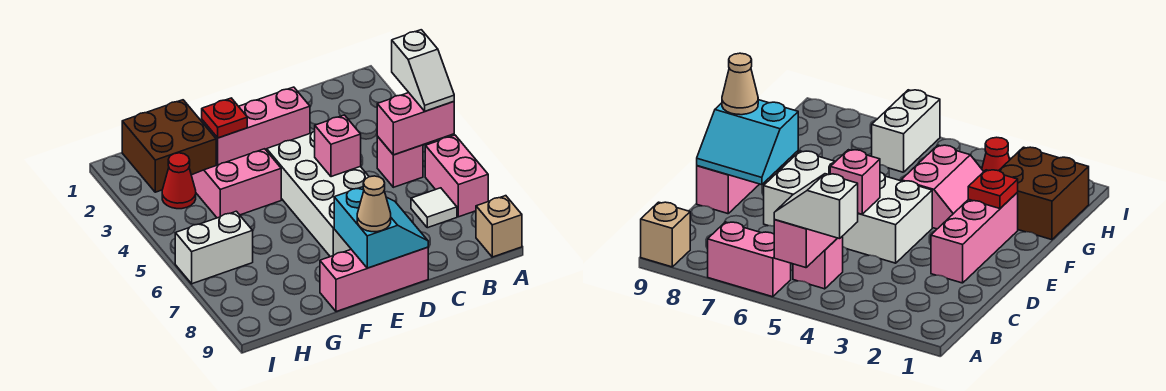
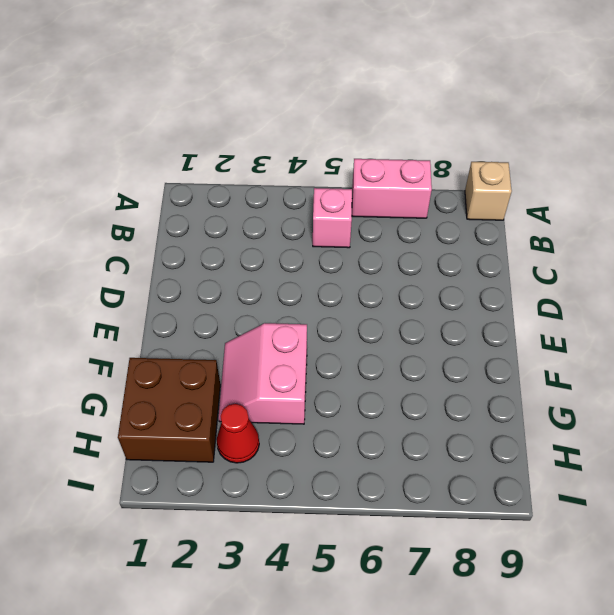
none -> white tile B7 level 1
none -> pink brick D2:F2 level 1
none -> white brick D4:E7 level 1

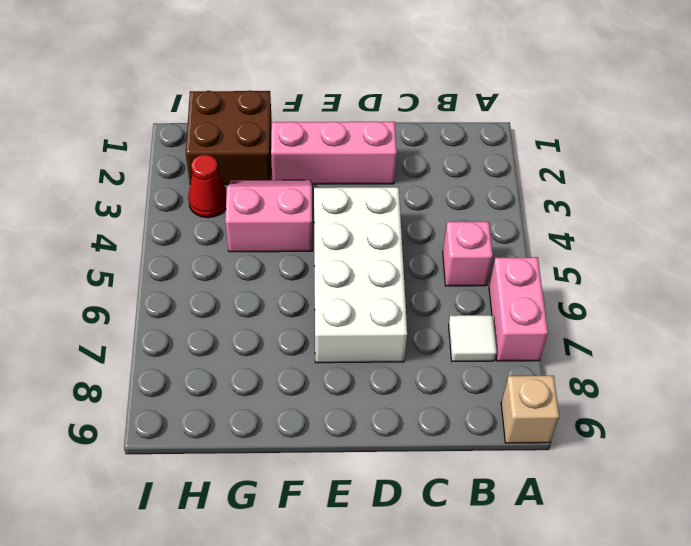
none -> pink brick D9:F9 level 1
none -> white brick H6:I6 level 1
none -> pink brick A5:B5 level 2

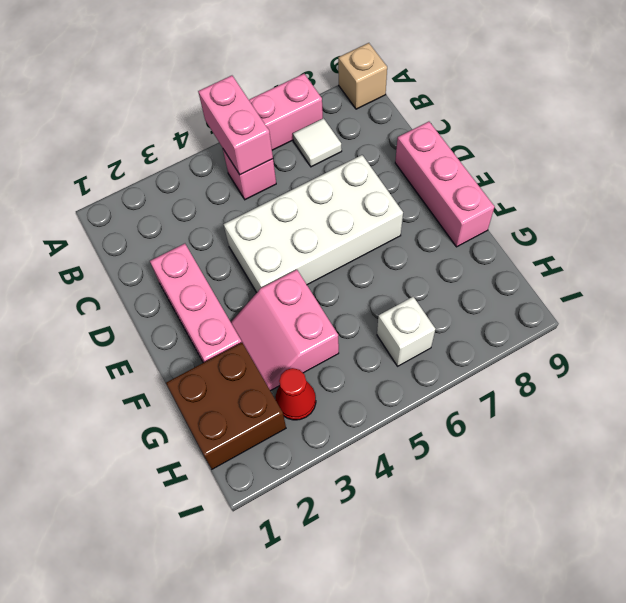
white brick H6 level 1 -> white brick H6:I6 level 1
none -> pink brick D5 level 2
none -> cyan slope D8:E9 level 2 top E
none -> red plate F2 level 2

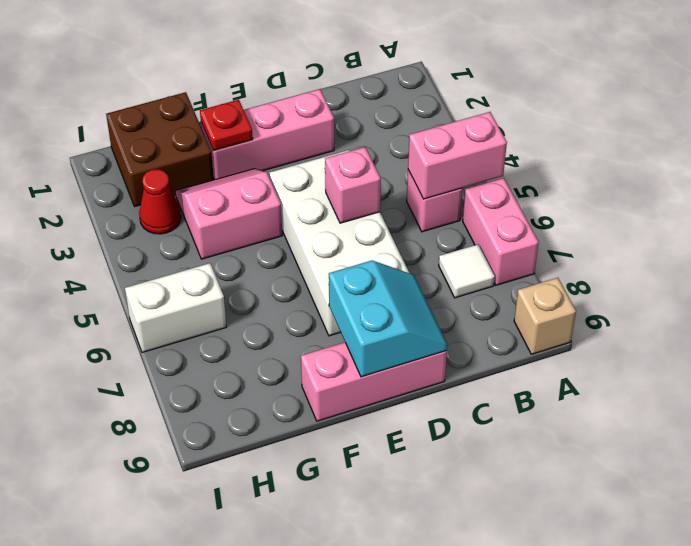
none -> white slope A4:A5 level 3 top 4
none -> tan cone E9 level 3

